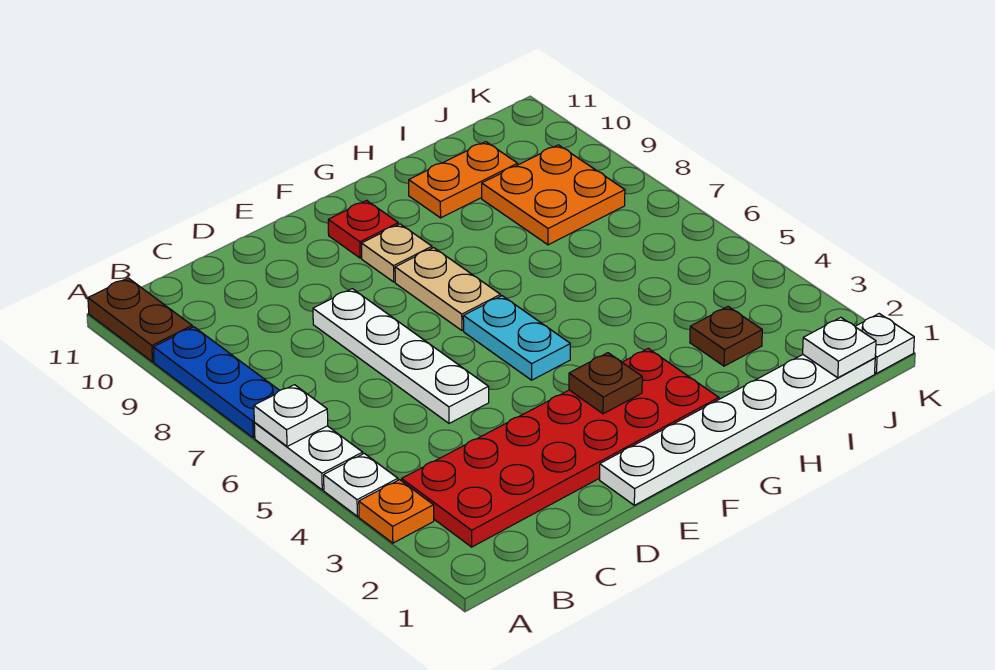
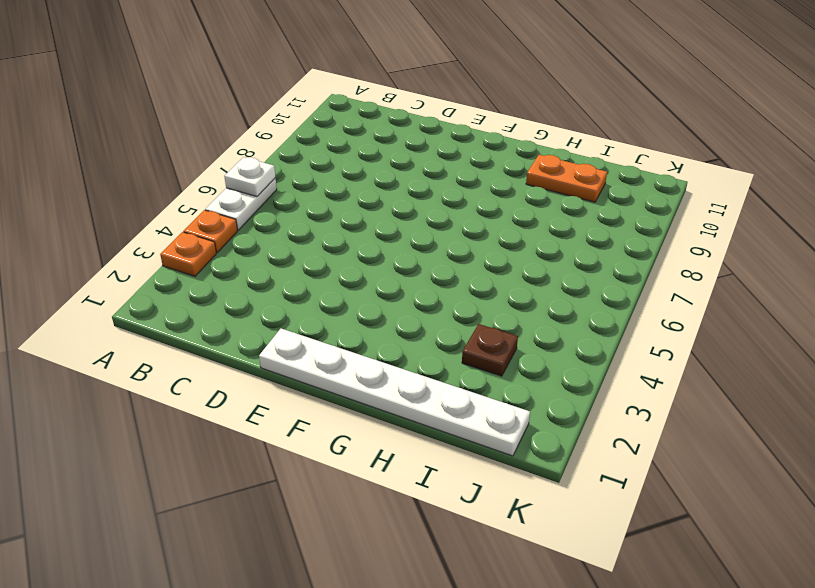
orange plate A4 level 1 -> white plate A4 level 1
none -> blue plate A7:A9 level 1
none -> brown plate A10:A11 level 1
none -> red plate B2:G3 level 1

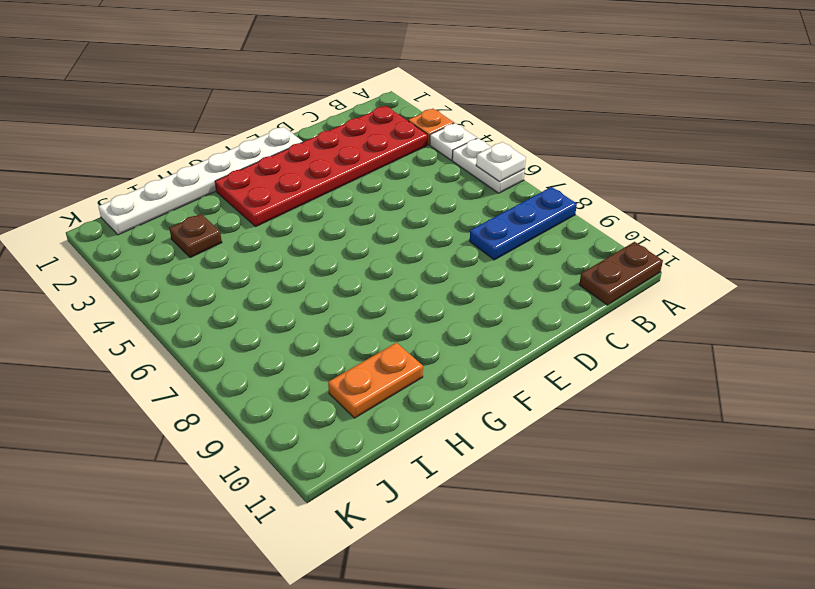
blue plate A8:C8 level 1 -> blue plate A7:A9 level 1
brown plate A11:B11 level 1 -> brown plate A10:A11 level 1
none -> white plate D5:D8 level 1
none -> cyan plate F5:F6 level 1
none -> tan plate F7:F8 level 1

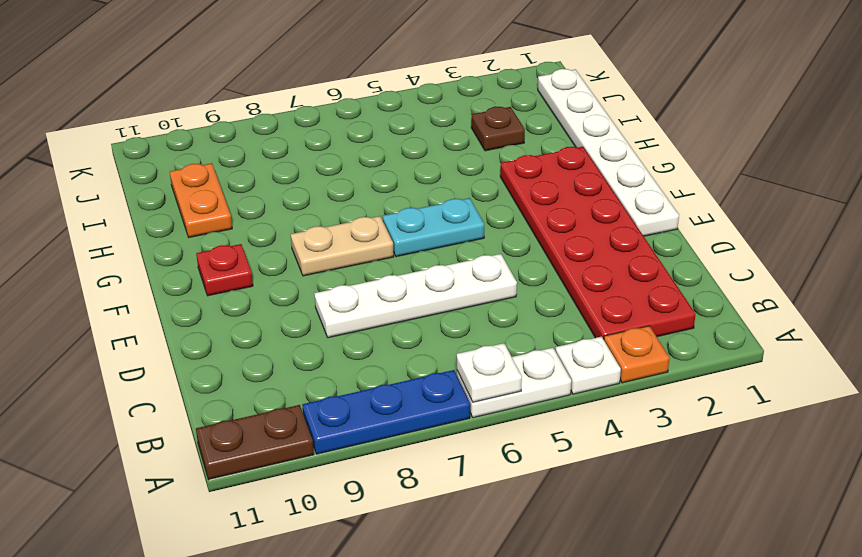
none -> tan plate F9 level 1
none -> orange plate I8:J9 level 1
none -> white plate K1 level 1

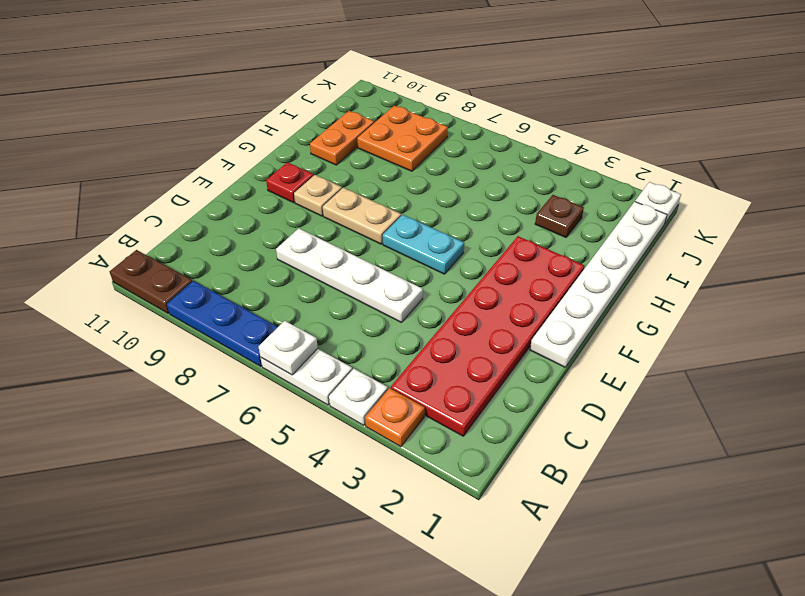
none -> brown plate F3 level 2
none -> white plate J1 level 2

